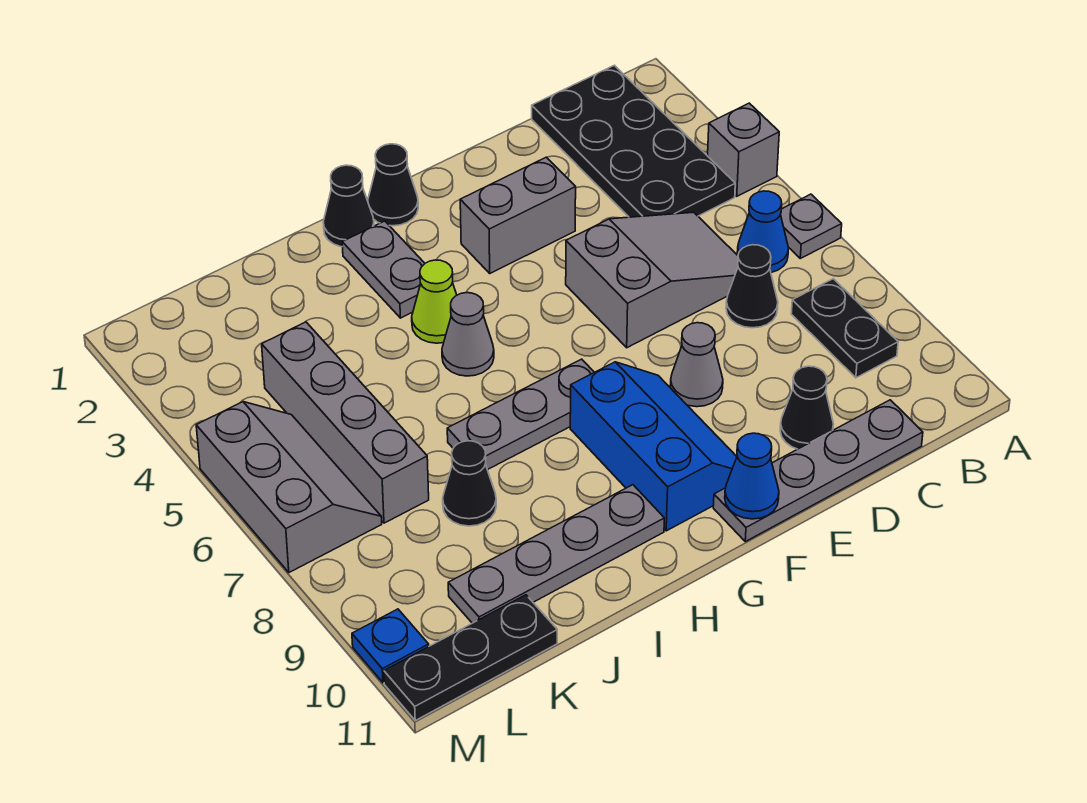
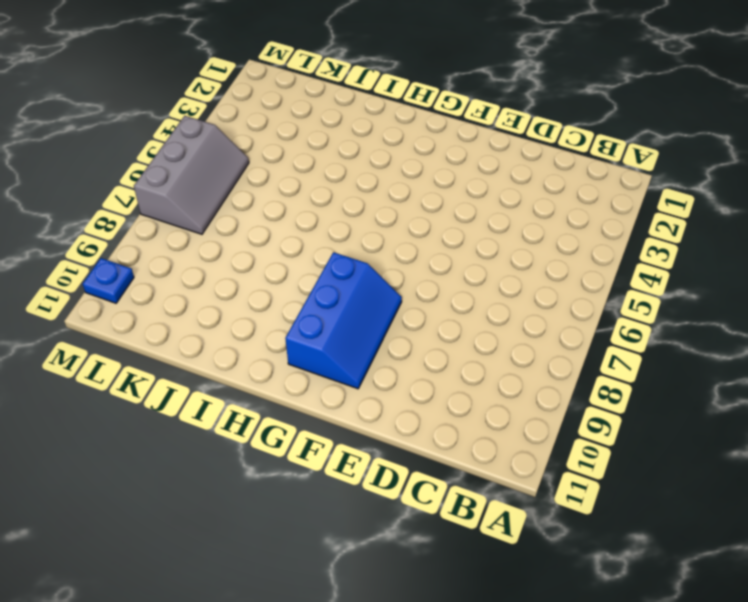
none -> grey brick A4 level 1
none -> grey plate A6 level 1
none -> black plate B1:C4 level 1

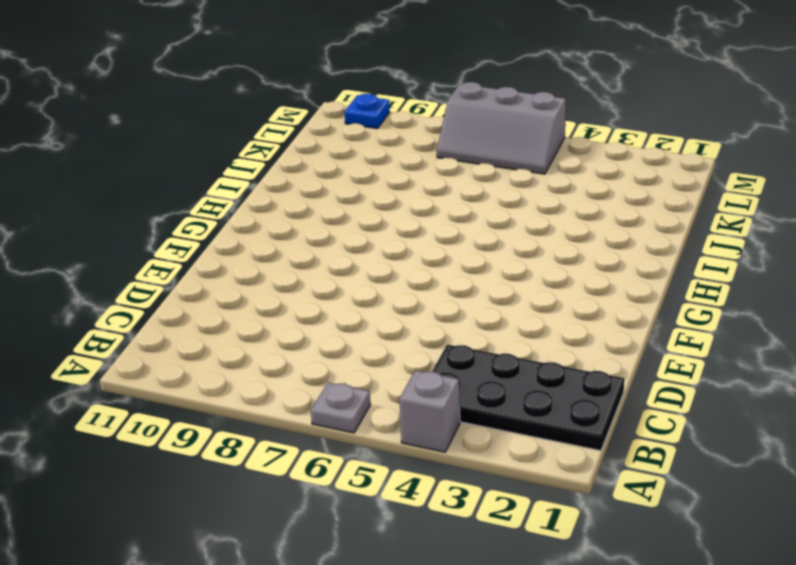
none -> blue cone B6 level 1
none -> black plate B8:B9 level 1
none -> grey slope C5:E6 level 1 top E

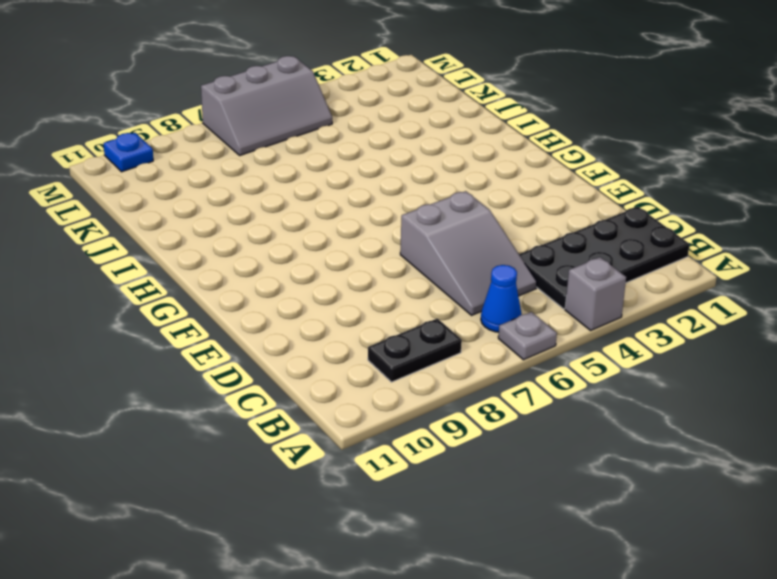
none -> black cone C7 level 1
none -> grey plate C11:F11 level 1
none -> black cone D10 level 1

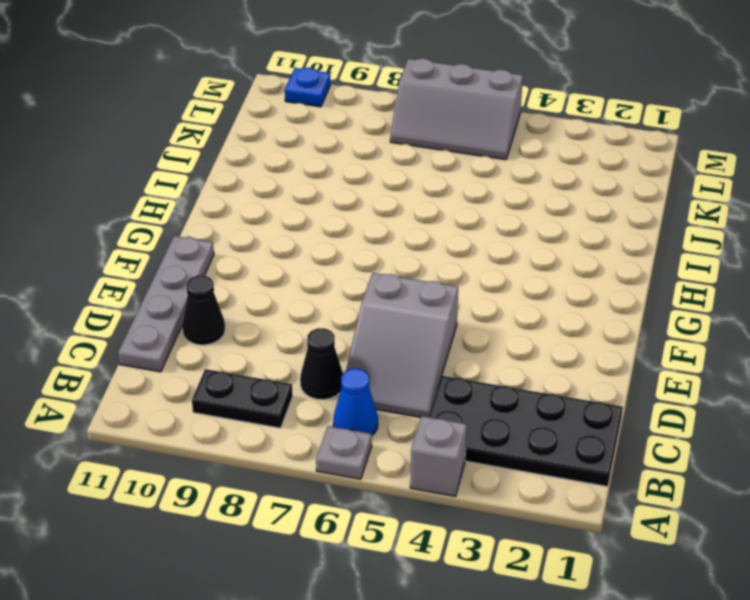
none -> grey brick E3:F3 level 1
none -> grey cone E8 level 1
none -> blue slope F8:G10 level 1 top G

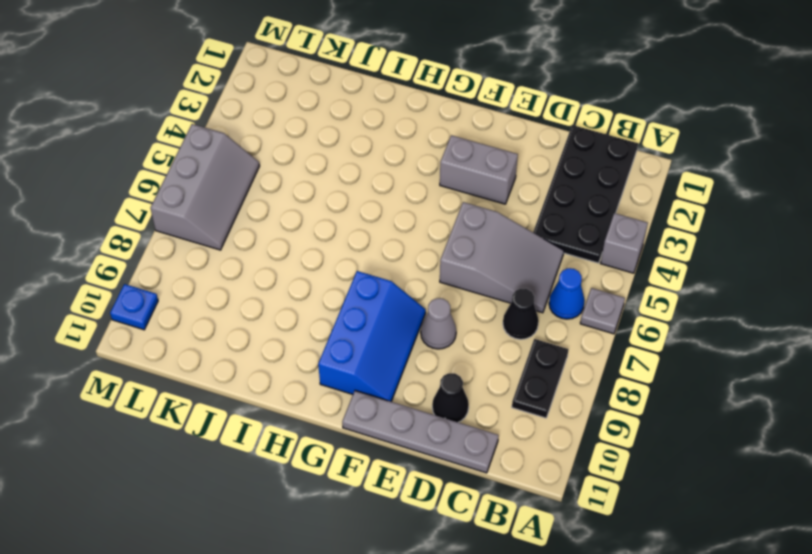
none -> black cone G1 level 1
none -> grey plate G7:I7 level 1
none -> black cone H1 level 1

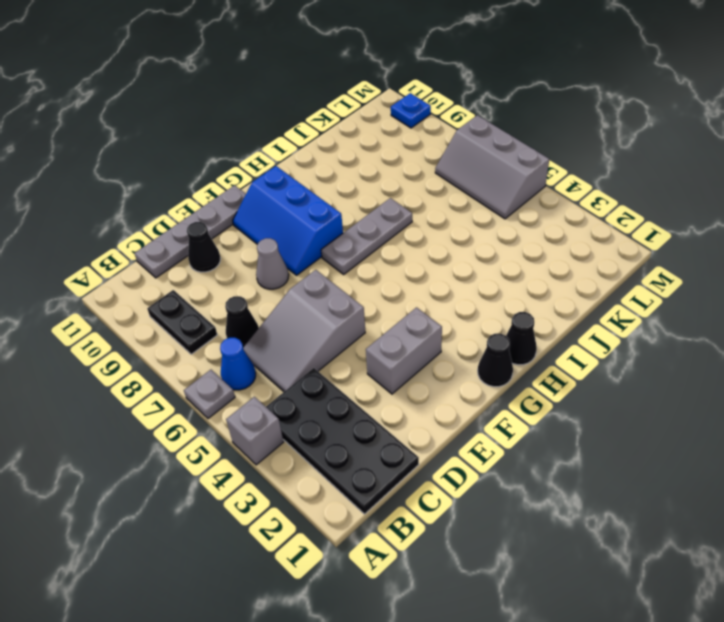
none -> grey plate H2:H3 level 1
none -> lime cone H4 level 1
none -> grey cone H5 level 1

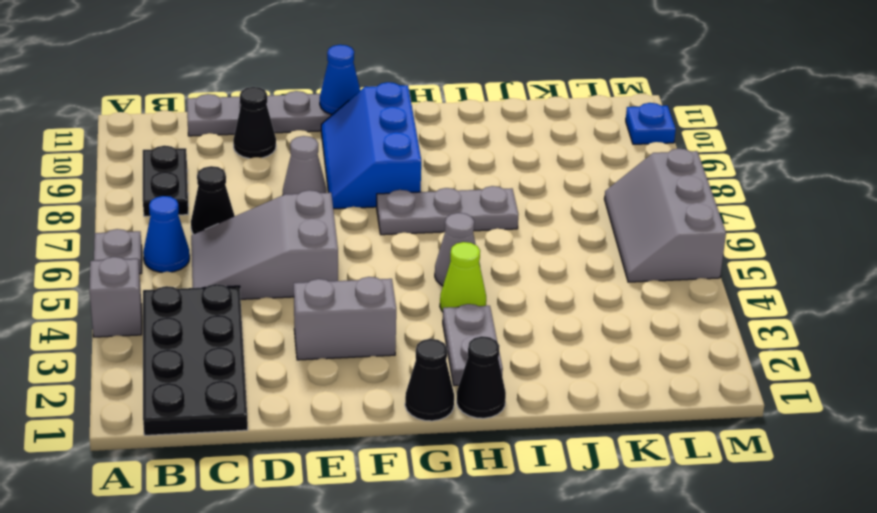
none -> grey plate H10:K10 level 1
none -> black cone J8 level 1
none -> grey brick K4:K7 level 1

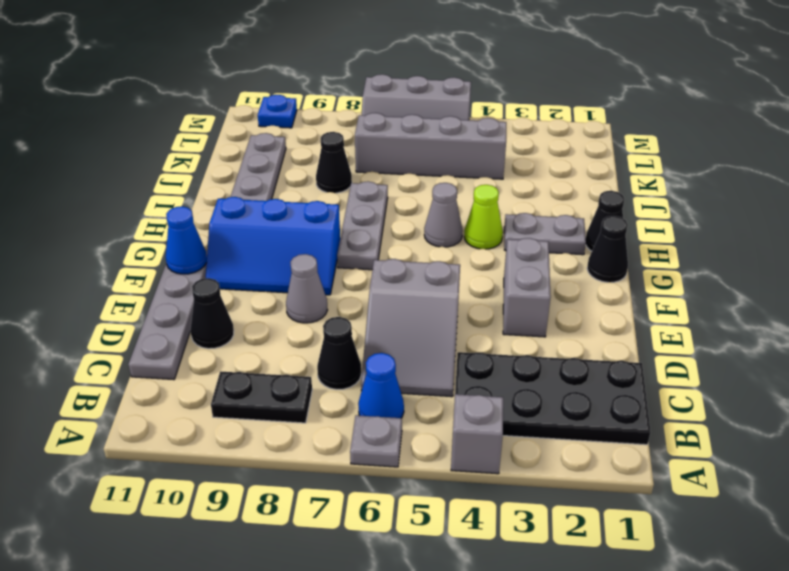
none -> black plate K11:M11 level 1

